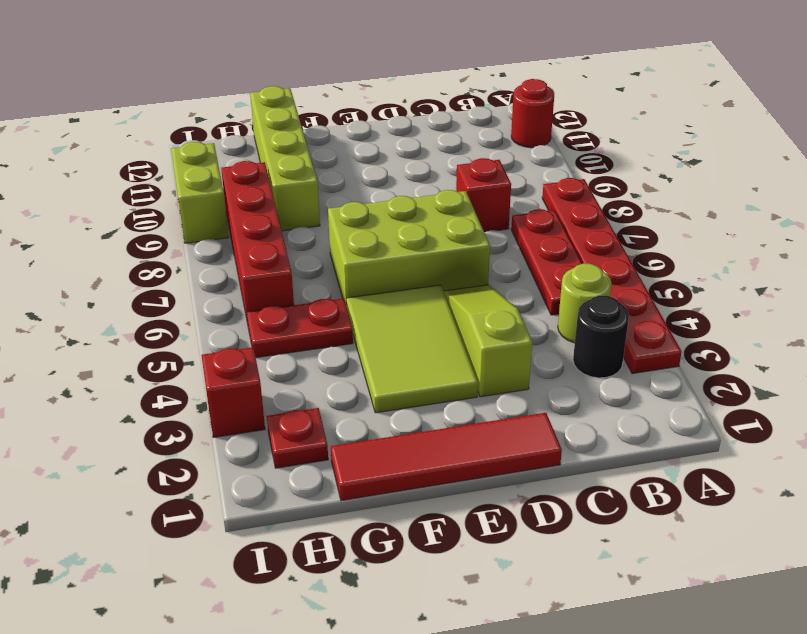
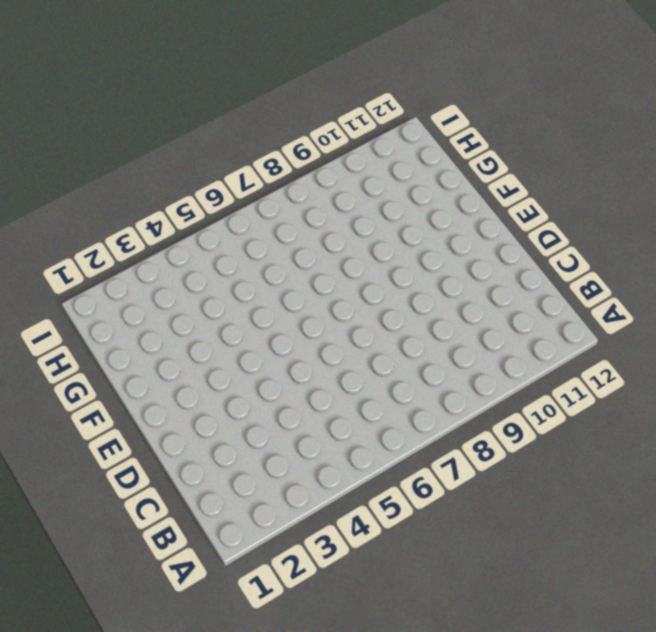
none -> red plate A3:A8 level 1
none -> red round brick A11 level 1
none -> black round brick B3 level 1

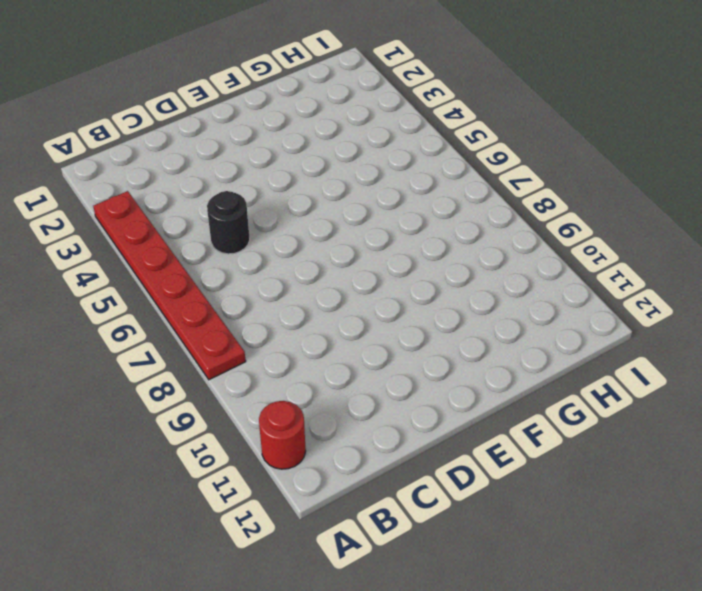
black round brick C5 level 1 -> black round brick B3 level 1
none -> lime round brick B4 level 1
none -> red plate B5:B7 level 1
none -> red brick C8 level 1

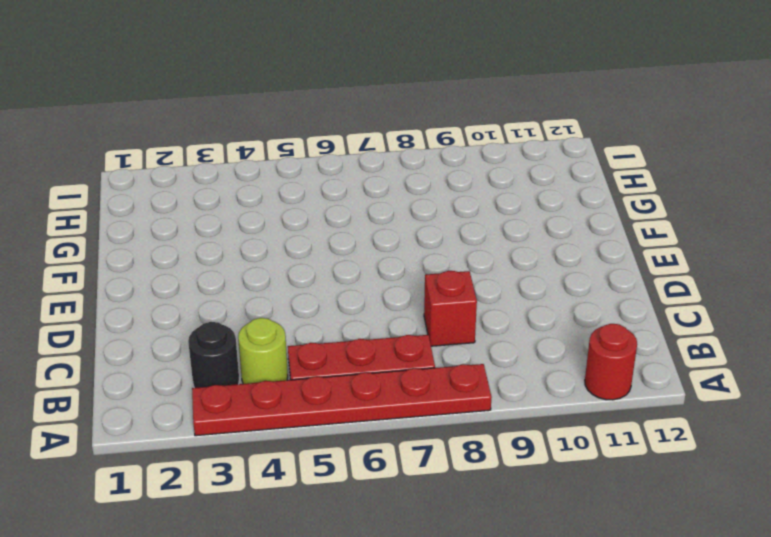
none -> red tile D1:G1 level 1
none -> lime slope D3:D5 level 1 top 3
none -> lime brick D6:F7 level 1

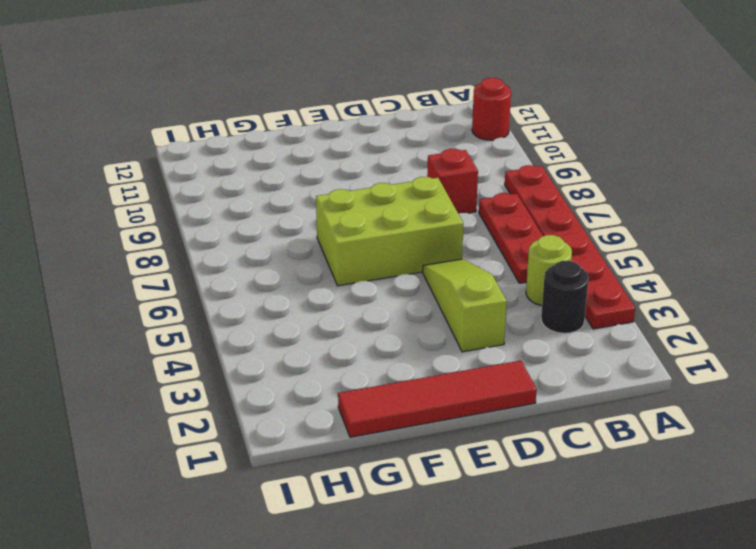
none -> lime tile E3:F5 level 1
none -> red plate G5:H5 level 1
none -> lime brick G9:G12 level 1

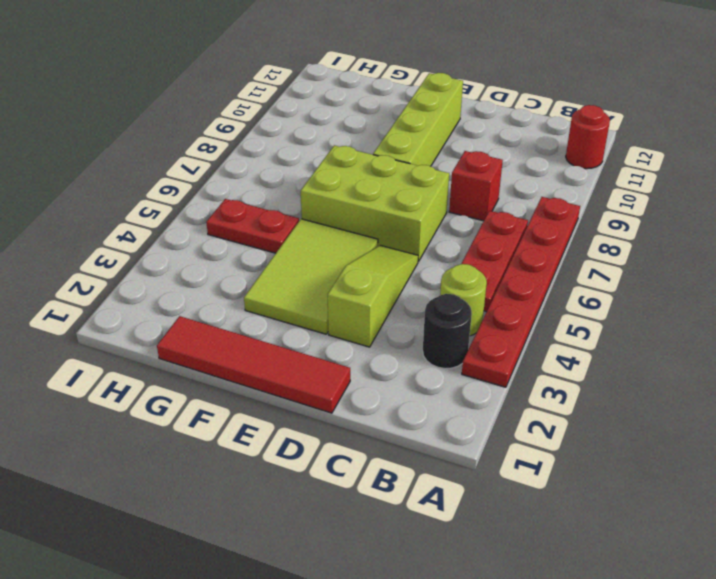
lime brick E8:E11 level 1 -> lime brick G9:G12 level 1
none -> red plate H2 level 1
none -> red brick H6:H9 level 1
none -> red brick I3 level 1

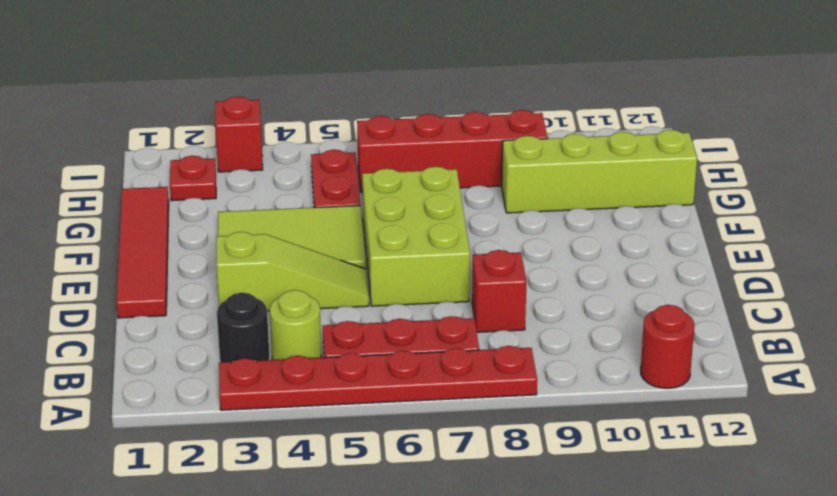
none -> lime brick I9:I10 level 1

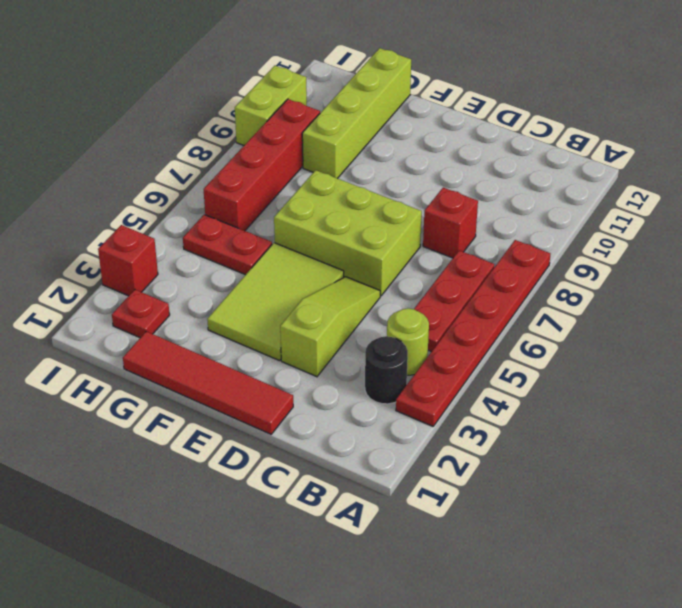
none -> red round brick A11 level 1

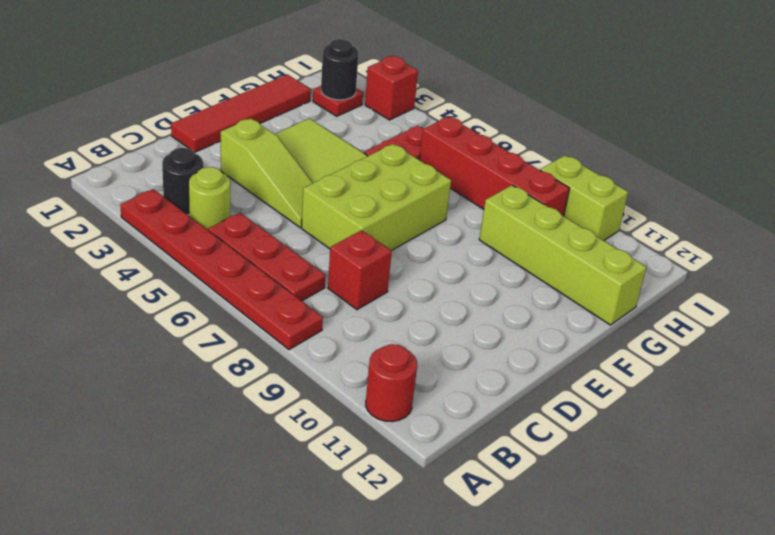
black round brick H2 level 2 -> none

